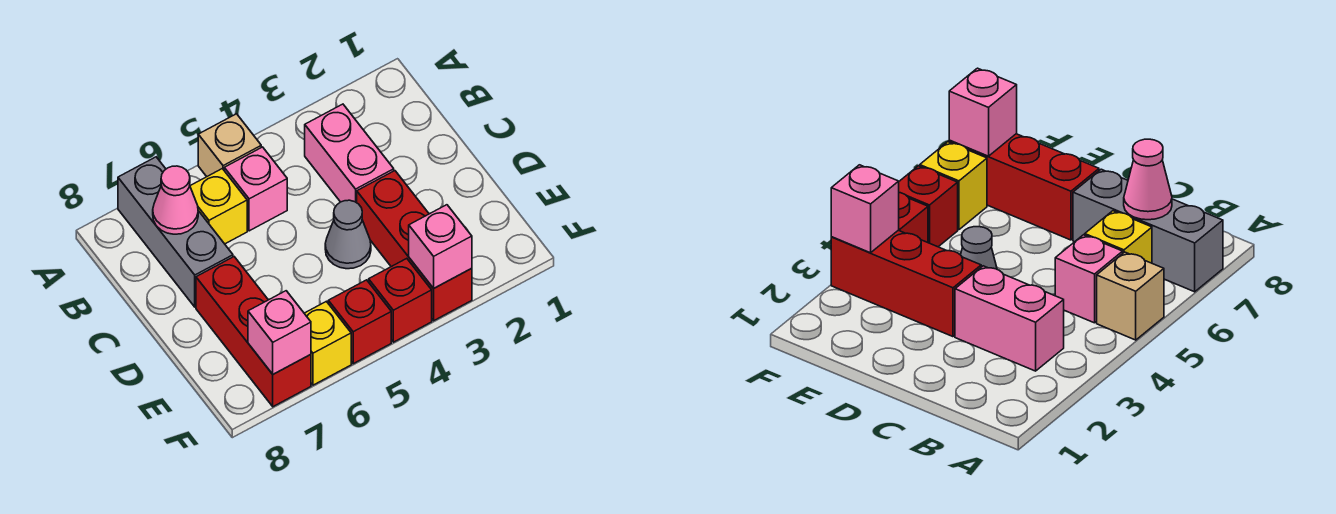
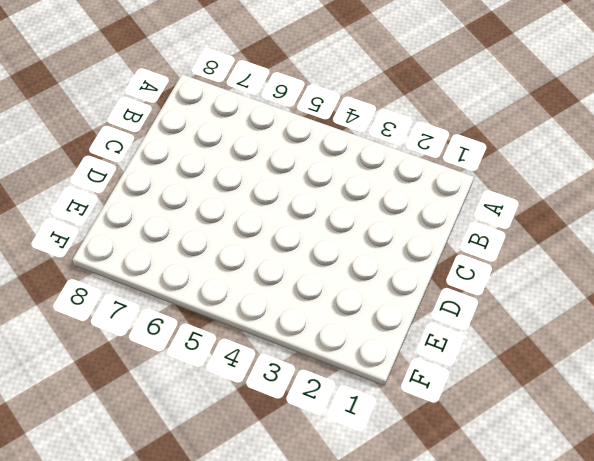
none -> tan brick A5 level 1
none -> grey brick A7:C7 level 1
none -> pink brick B3:C3 level 1

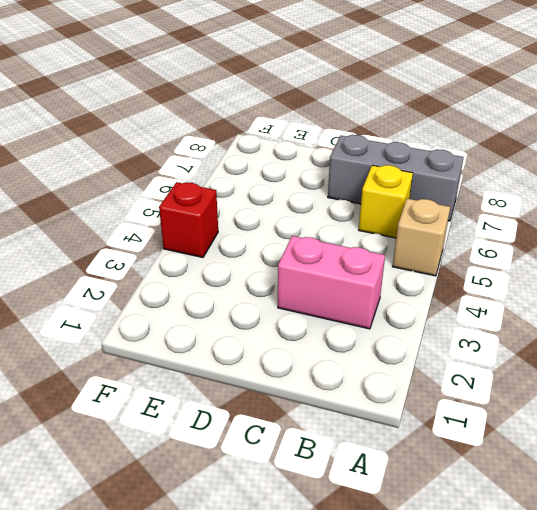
none -> pink brick B5 level 1
none -> red brick D3:F3 level 1
none -> grey cone D4 level 1

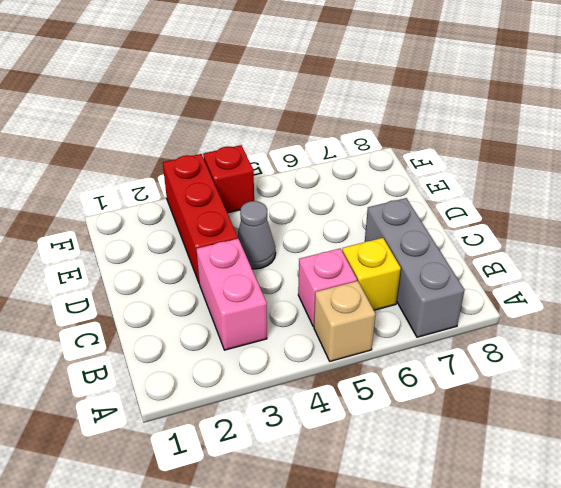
none -> red brick D7:F7 level 1
none -> red brick F5 level 1
none -> yellow brick F6 level 1

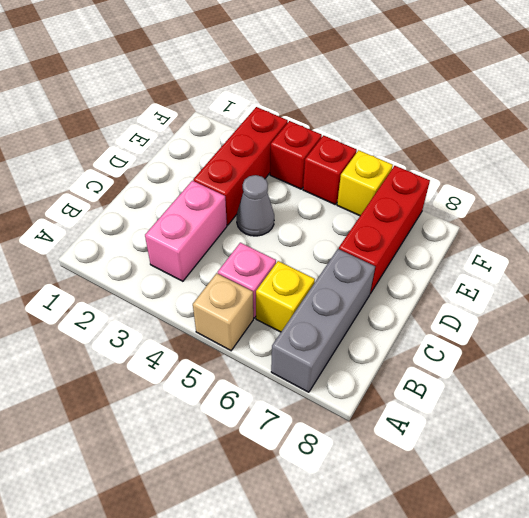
none -> pink cone B7 level 2
none -> pink brick F3 level 2
none -> pink brick F7 level 2

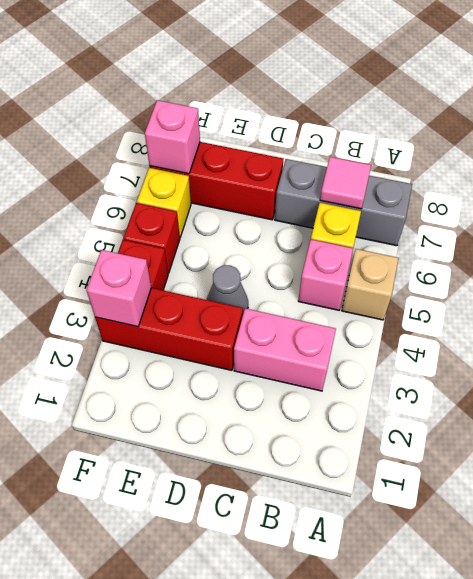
pink tile B7 level 2 -> pink cone B7 level 2

